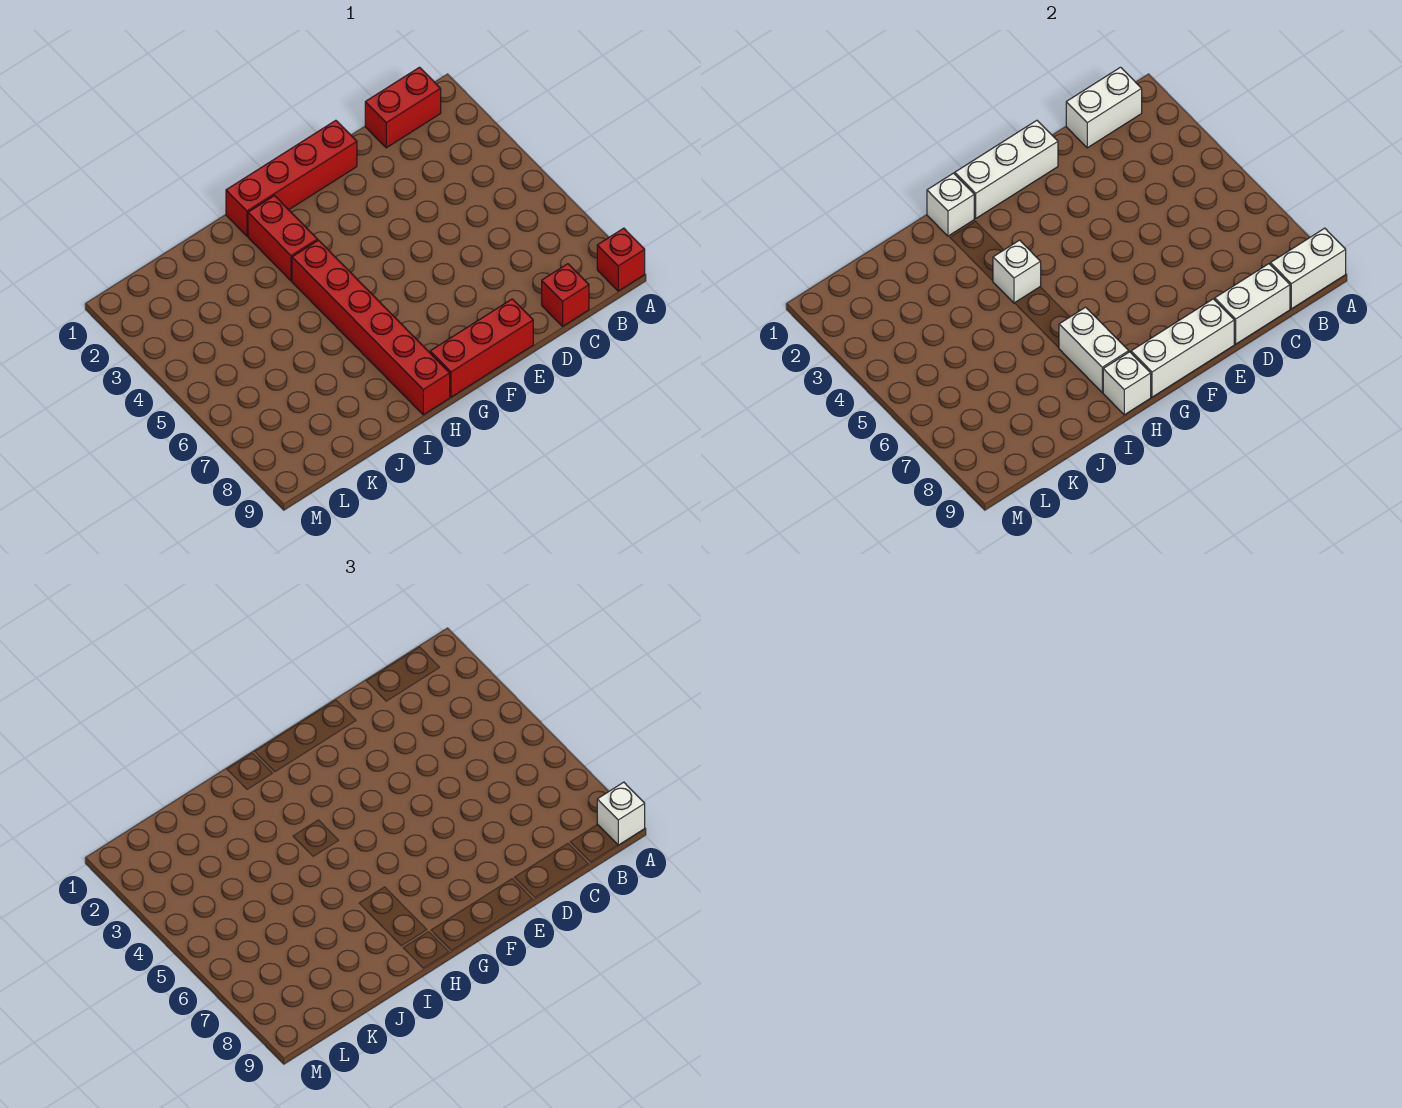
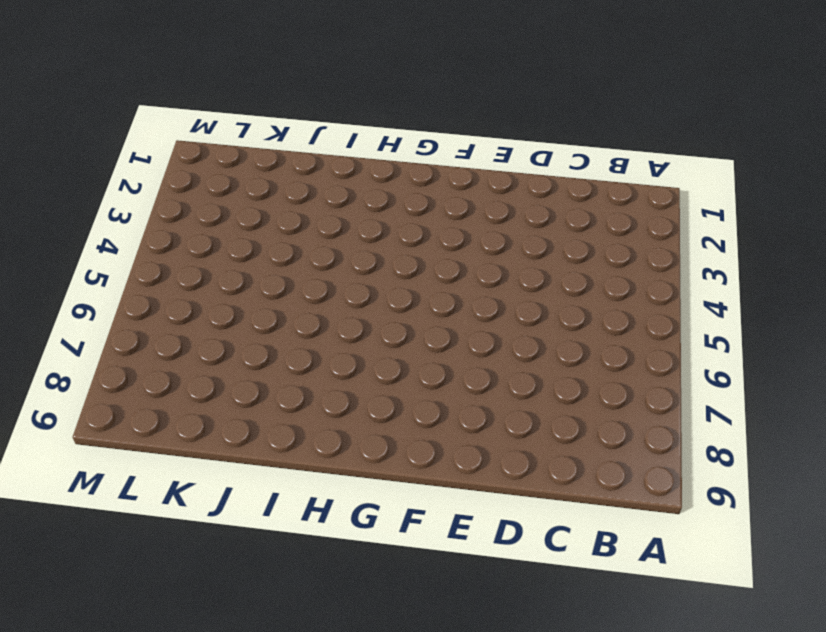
none -> red brick A9 level 1
none -> red brick B1:C1 level 1
none -> red brick C9 level 1

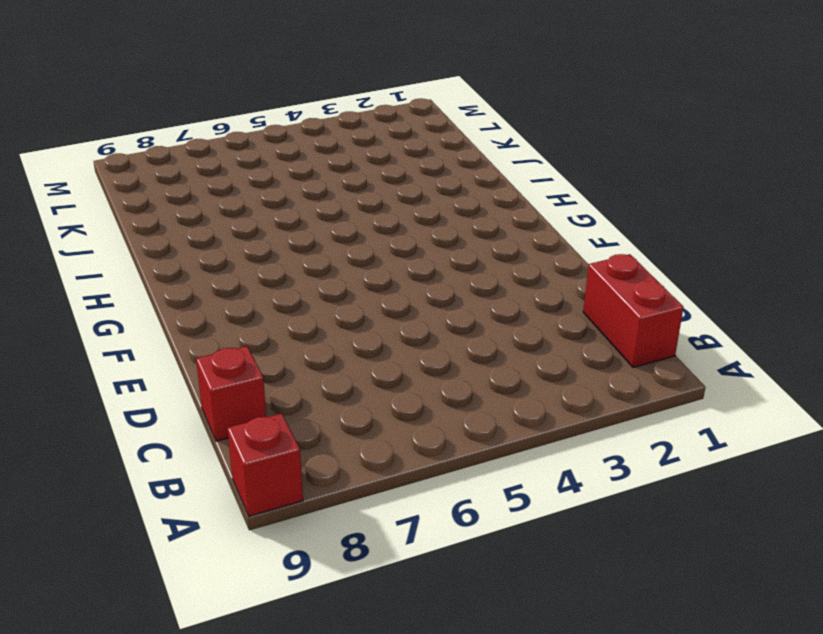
none -> red brick E1:H1 level 1
none -> red brick E9:G9 level 1
none -> red brick H2:H3 level 1

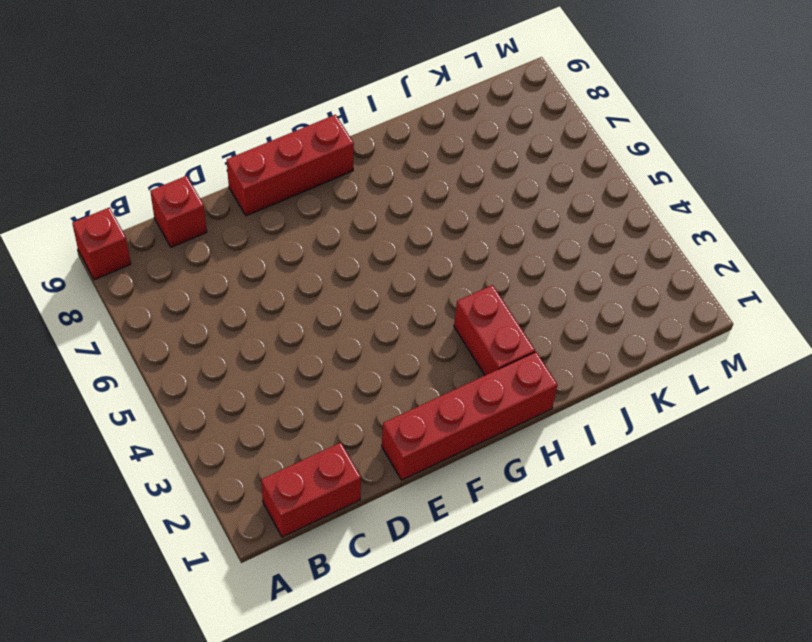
none -> red brick H4:H9 level 1
none -> white brick A9:B9 level 2
none -> white brick B1:C1 level 2

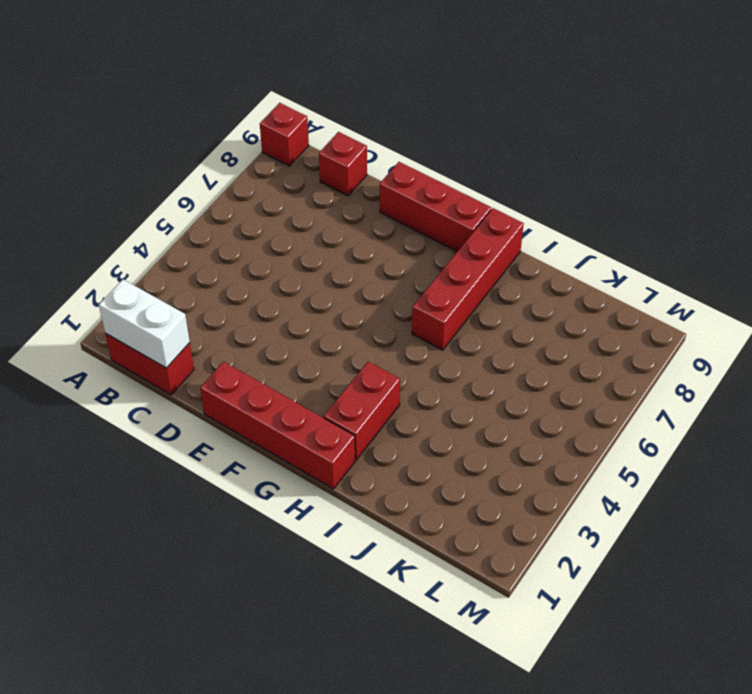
red brick H6:H9 level 1 -> red brick H4:H9 level 1
none -> white brick A9:B9 level 2
none -> white brick C9:D9 level 2
none -> white brick E1:G1 level 2

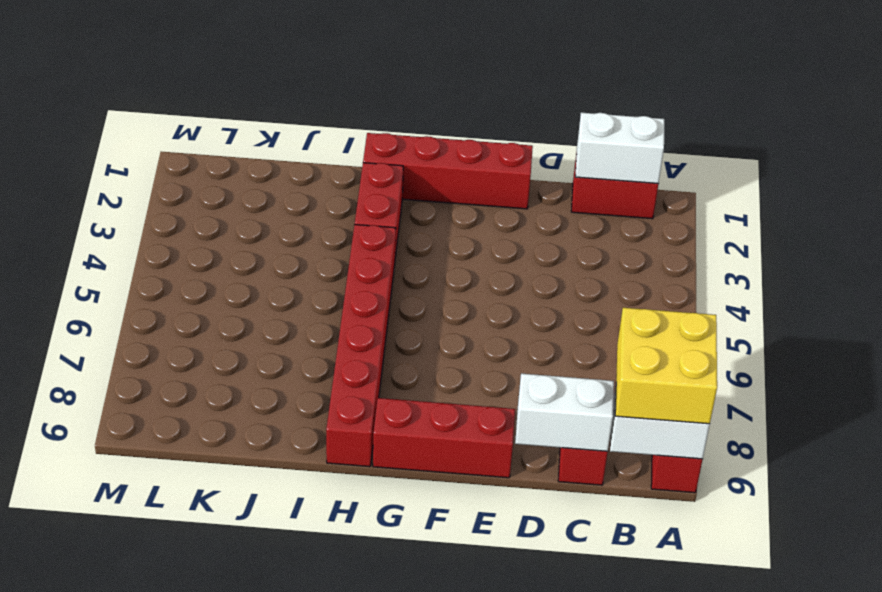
yellow brick A8:B9 level 3 -> white brick A9 level 3
none -> white brick E1:G1 level 2
none -> white brick E9:G9 level 2
none -> white brick H1 level 2

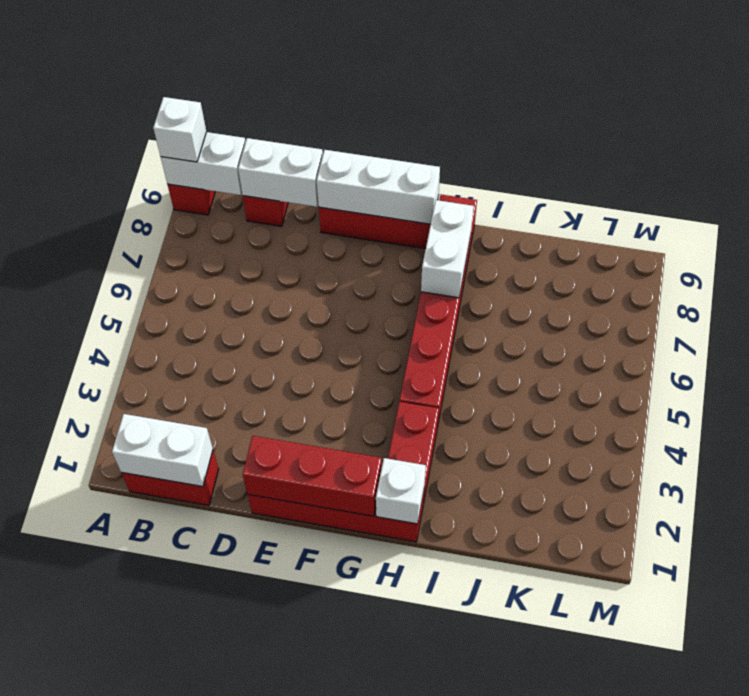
red brick E1:G1 level 2 -> white brick E1:G1 level 2
none -> white brick H4 level 2
none -> white brick H9 level 2

